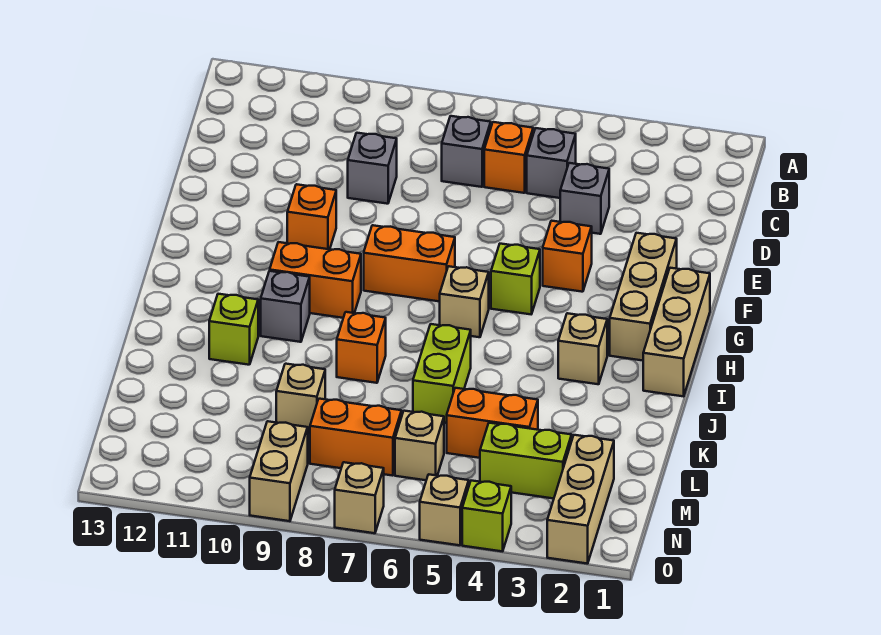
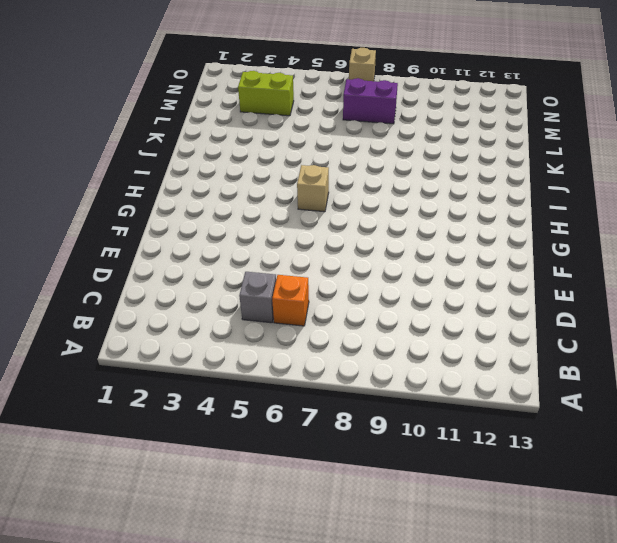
purple brick M7:M8 level 1 -> orange brick M7:M8 level 1
none -> grey brick C7 level 1
none -> grey brick D4 level 1
none -> grey brick D9 level 1

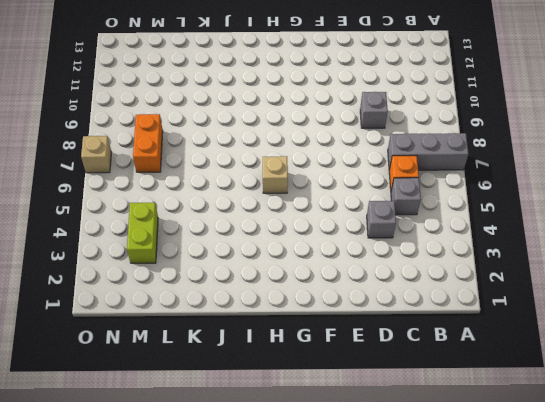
grey brick A7:C7 level 1 -> grey brick C7 level 1
none -> tan brick F2:H2 level 1
none -> orange brick F4 level 1
none -> orange brick F10 level 1

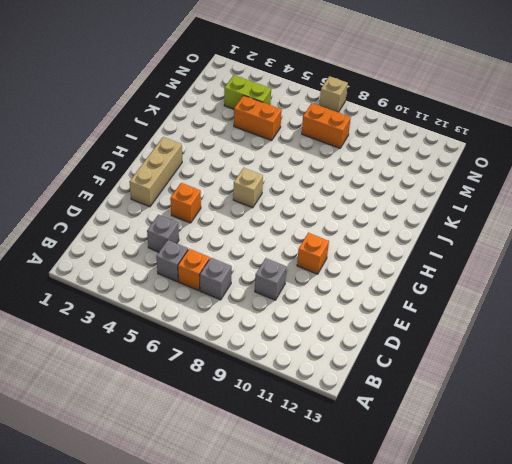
none -> tan brick G1:I1 level 1
none -> lime brick G5 level 1
none -> orange brick G7:G8 level 1

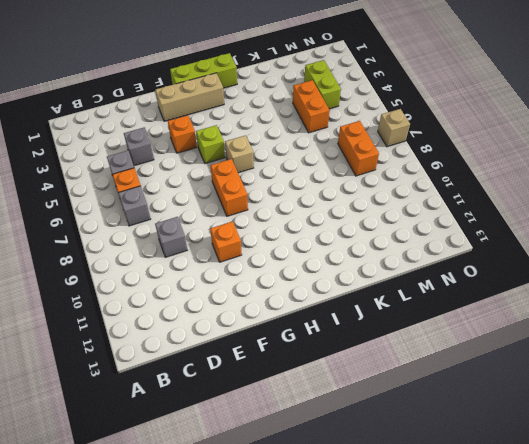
lime brick G1:I1 level 1 -> tan brick G1:I1 level 1
none -> orange brick H9:H10 level 1
none -> tan brick I3 level 1
none -> grey brick I10 level 1

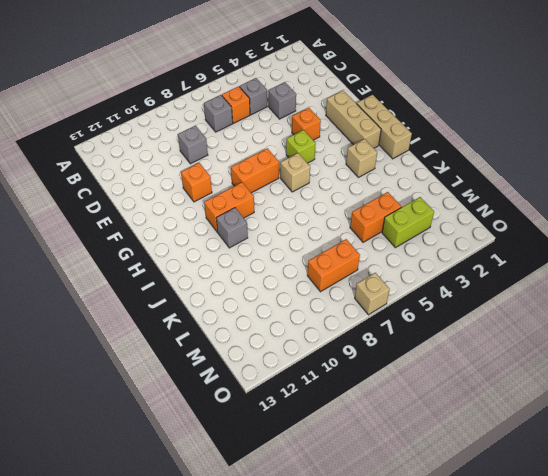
none -> lime brick J6:K6 level 1
none -> orange brick J8 level 1
none -> lime brick J11 level 1

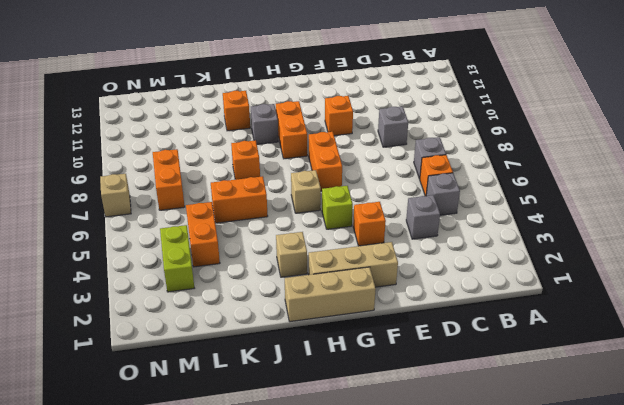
orange brick J6:K6 level 1 -> lime brick J6:K6 level 1
orange brick J11 level 1 -> lime brick J11 level 1
none -> tan brick L9 level 1
none -> tan brick M2:O2 level 1
none -> tan brick M6 level 1

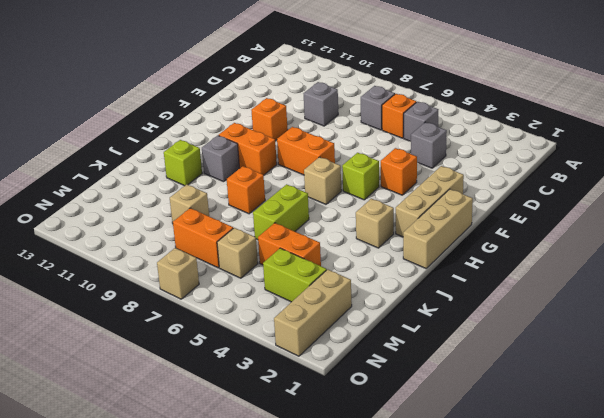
none -> tan brick N9:O9 level 1
none -> lime brick O4 level 1
none -> tan brick O5 level 1

